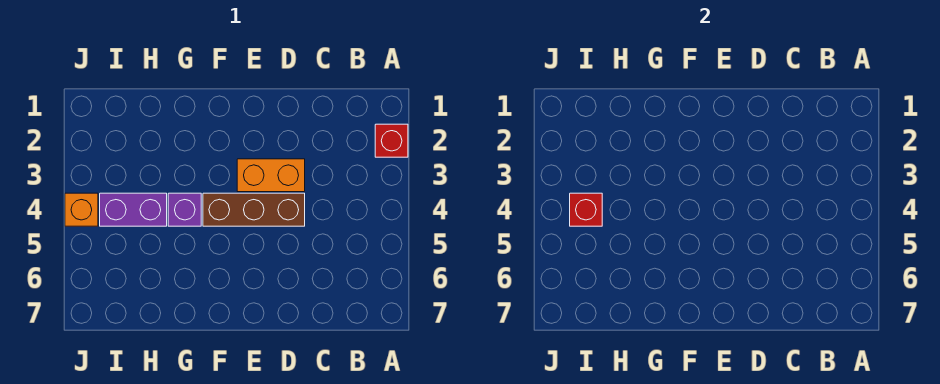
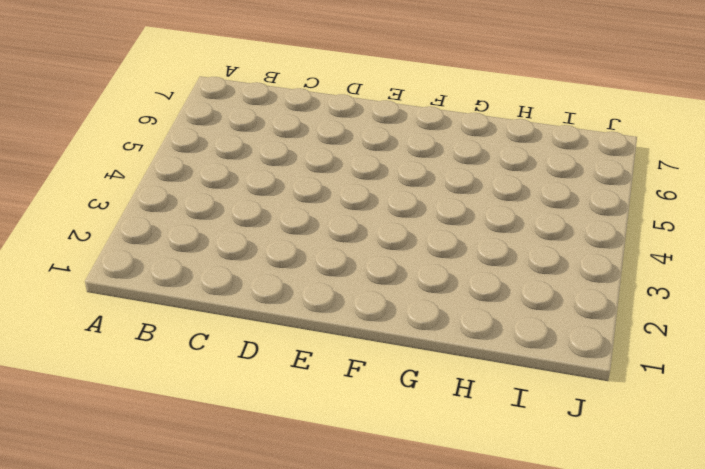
none -> red brick A2 level 1
none -> orange brick D3:E3 level 1

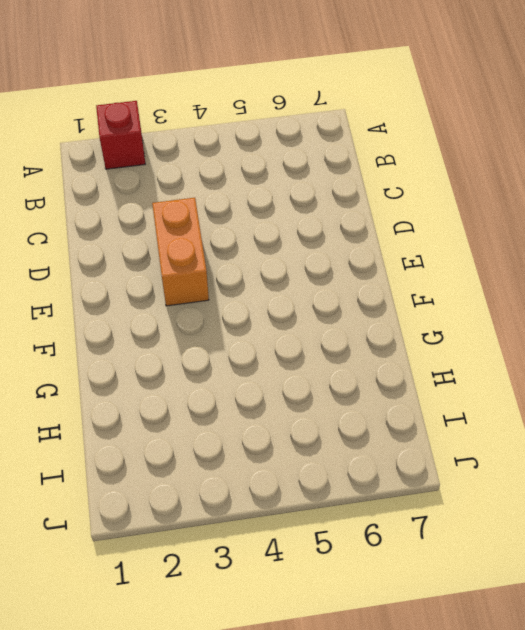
none -> brown brick D4:F4 level 1
none -> purple brick G4 level 1

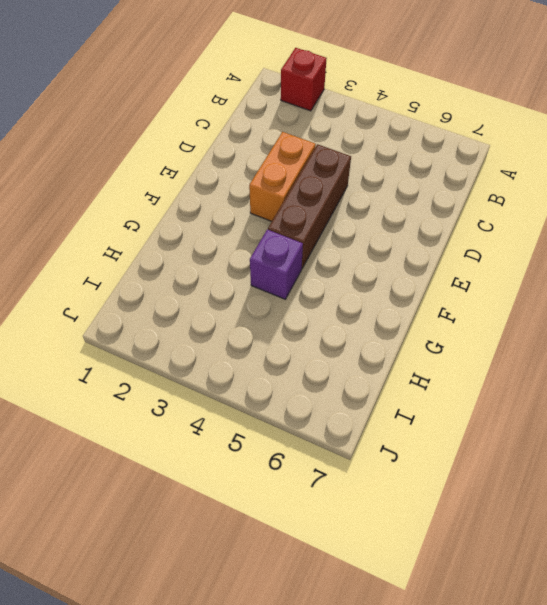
none -> purple brick H4:I4 level 1
none -> orange brick J4 level 1

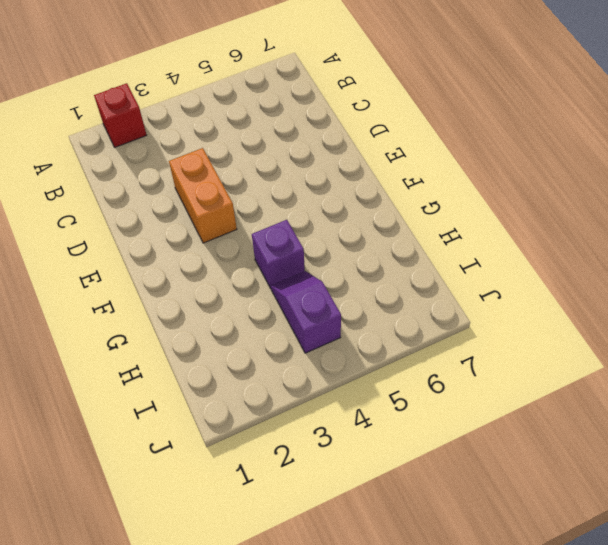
purple slope H4:I4 level 1 top I -> purple brick H4:I4 level 1
none -> brown brick D4:F4 level 1
none -> orange brick J4 level 1

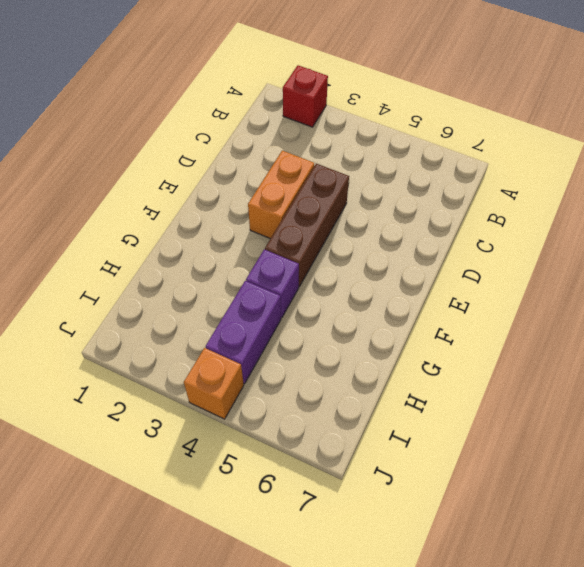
none -> red brick I4 level 2

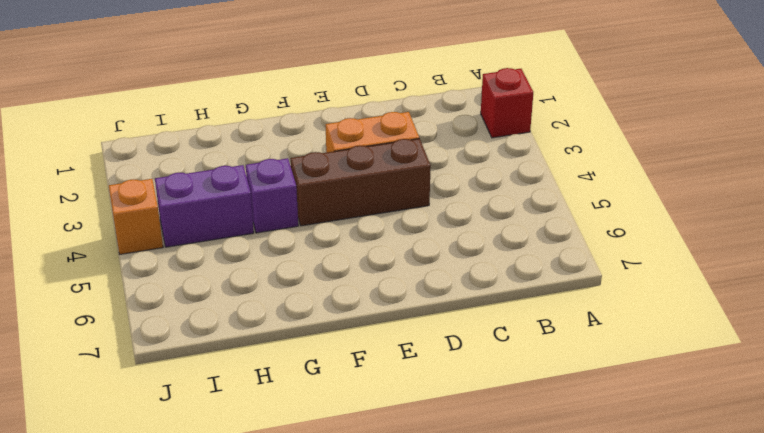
none -> red brick I4 level 2

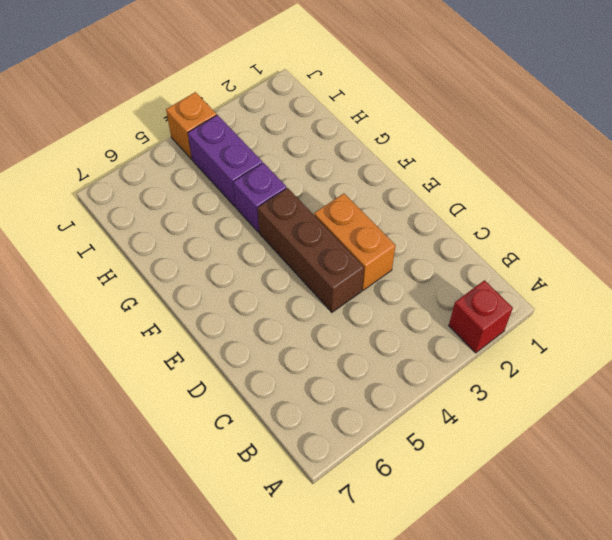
none -> red brick I4 level 2

